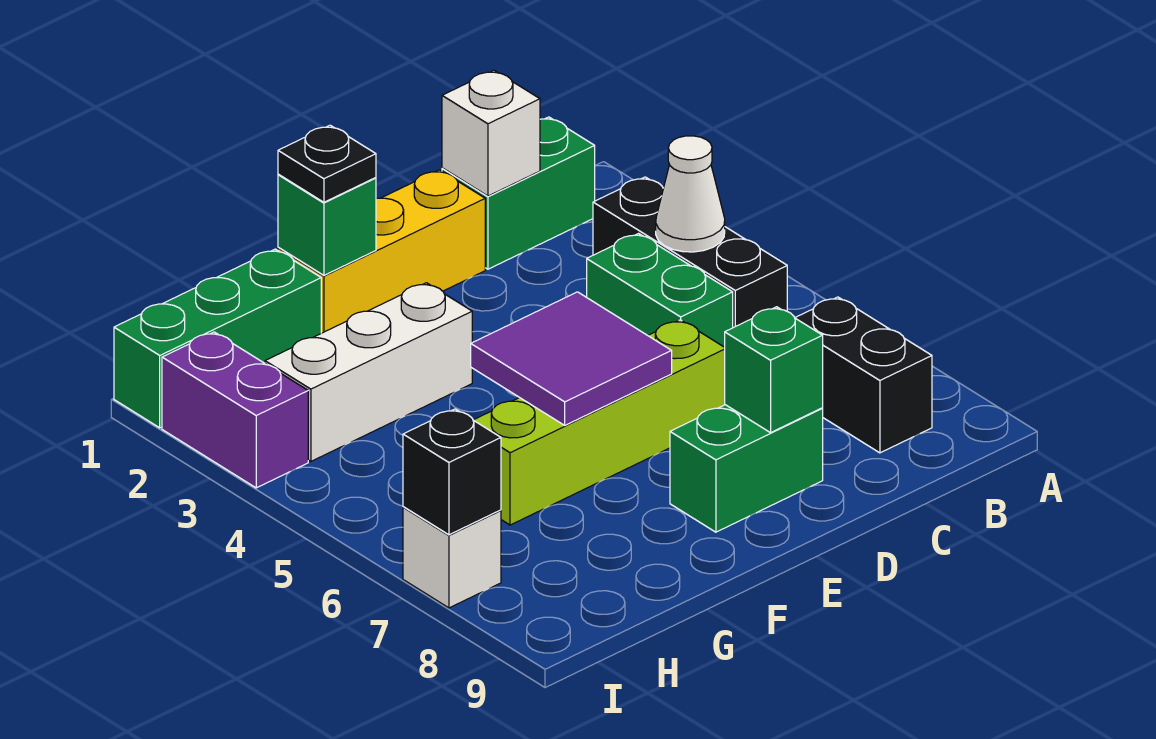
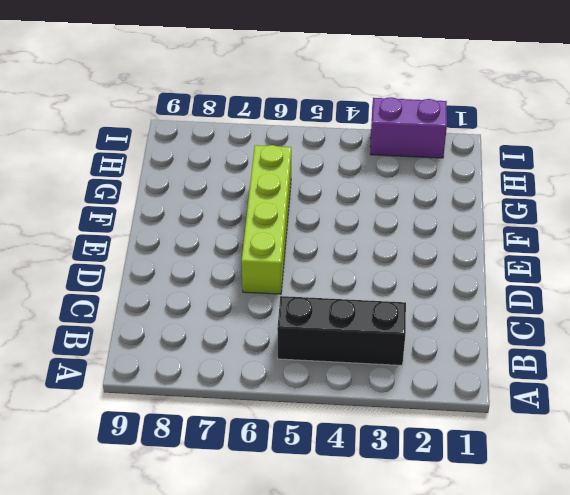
none -> green brick B1:C1 level 1
none -> black brick B7:B8 level 1
none -> green brick C4:C5 level 1

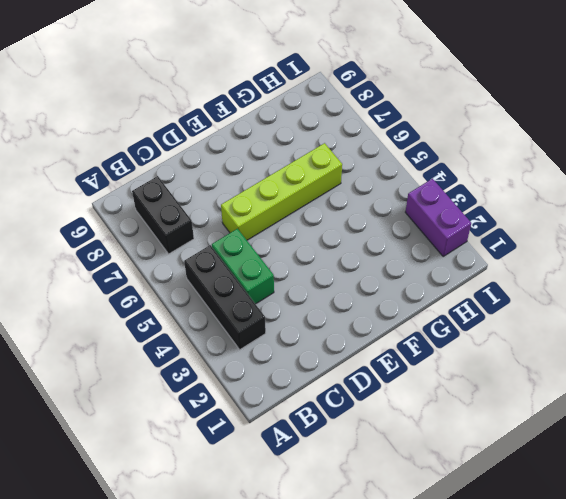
none -> green brick B1:C1 level 1
none -> yellow brick D1:F1 level 1
none -> green brick D8:E8 level 1

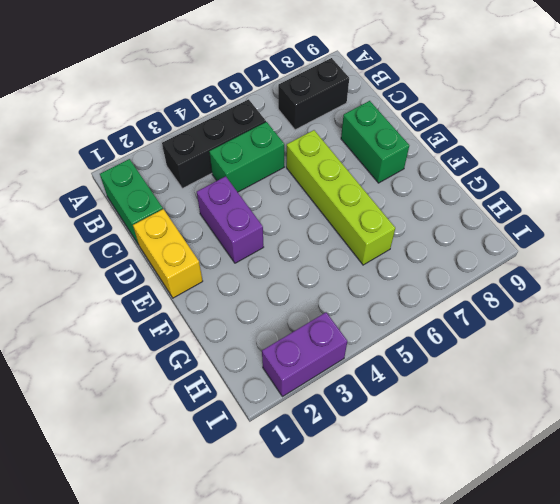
yellow brick D1:E1 level 1 -> yellow brick D1:F1 level 1
purple brick D3:E3 level 1 -> none
none -> white brick F3:H3 level 1
none -> green brick G1:I1 level 1
none -> white brick I7 level 1

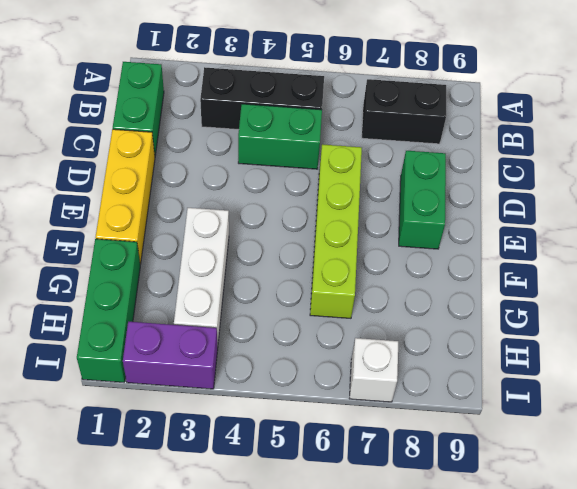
none -> white cone B4 level 2
none -> white brick C1 level 2
none -> green brick D8 level 2

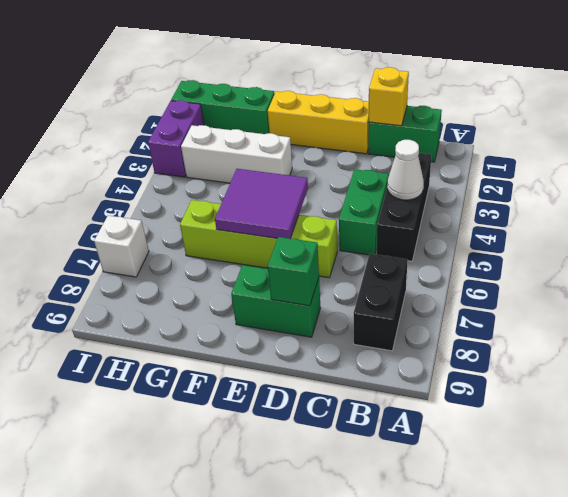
yellow brick C1 level 2 -> white brick C1 level 2
none -> green brick F1 level 2
none -> black brick I7 level 2
none -> black plate F1 level 3

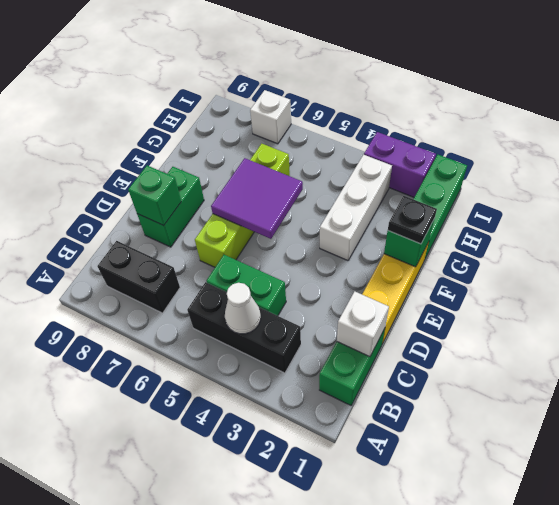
none -> black brick I7 level 2

